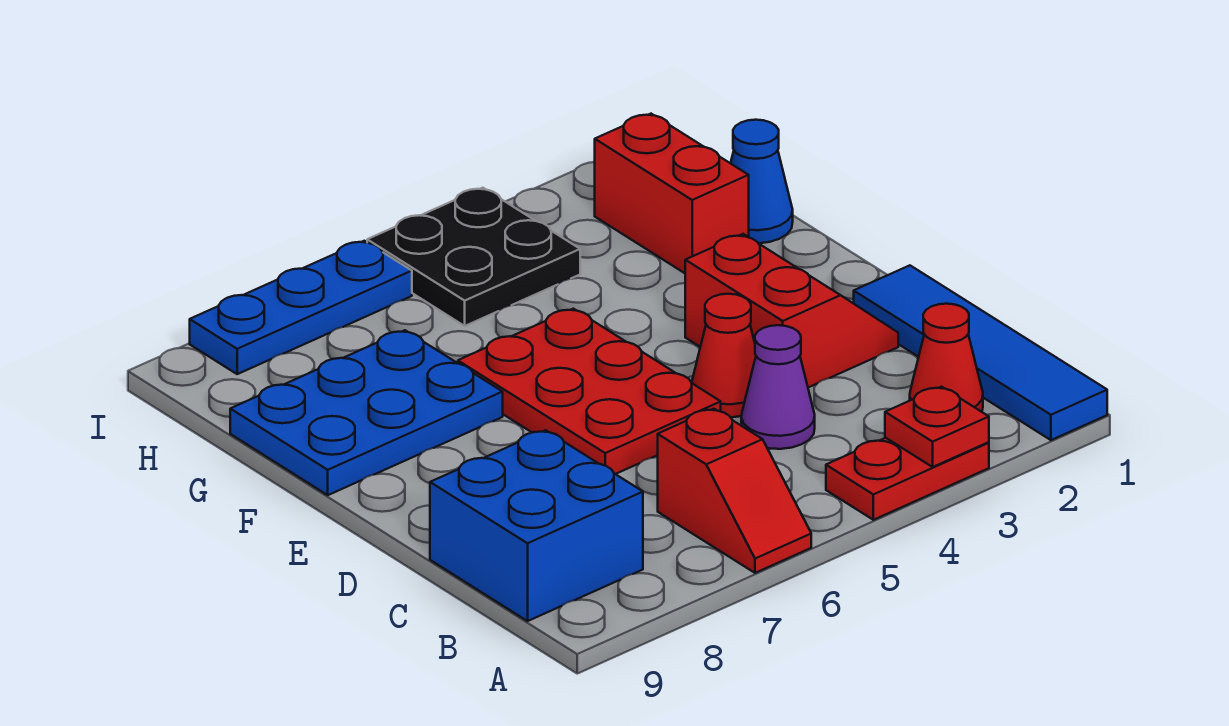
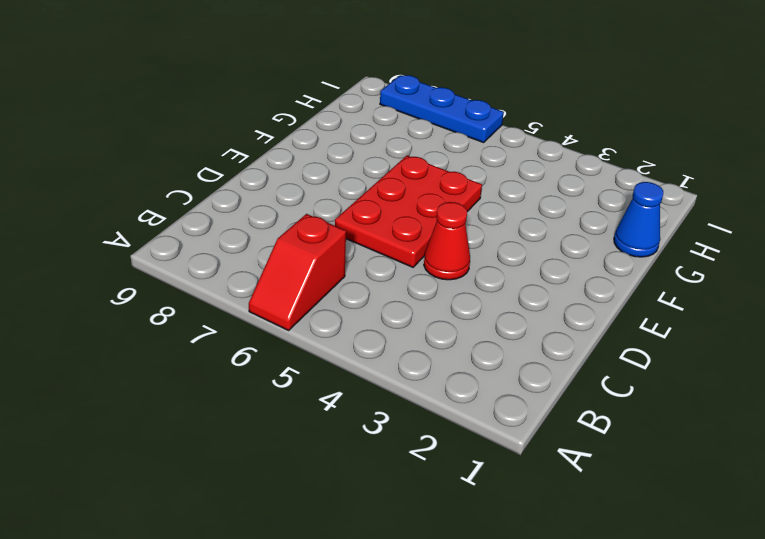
none -> blue tile A1:D1 level 1
none -> red plate A3:A4 level 1
none -> red cone B2 level 1

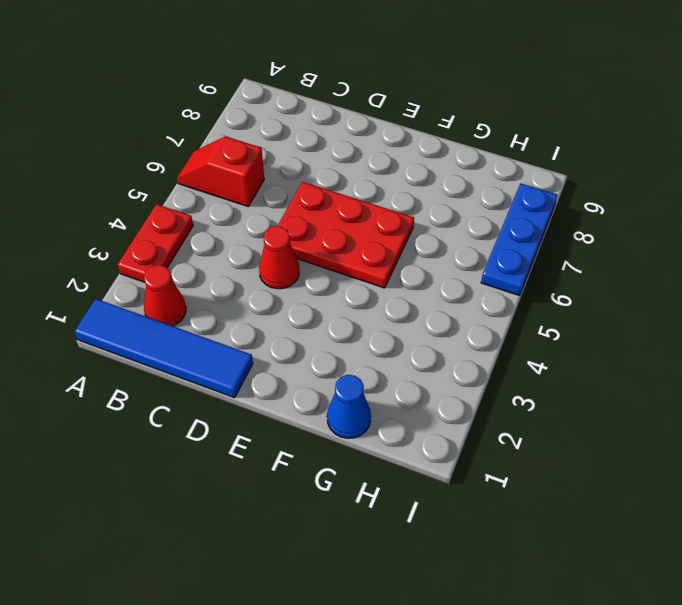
none -> blue brick B8:C9 level 1
none -> purple cone C4 level 1
none -> red slope D2:E3 level 1 top 3

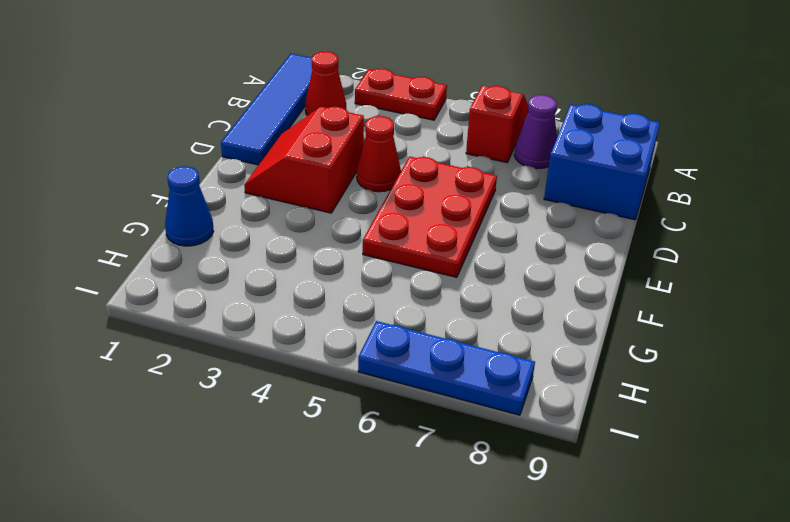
purple cone B7 level 1 -> purple cone C4 level 1
none -> blue plate F7:G9 level 1
none -> red brick G2:H2 level 1
none -> black plate H4:I5 level 1

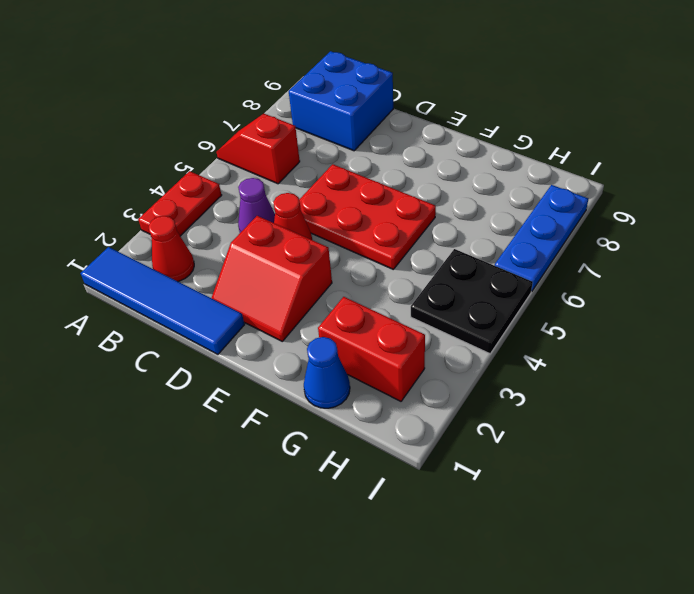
none -> blue plate F7:G9 level 1
none -> red plate A3 level 2

